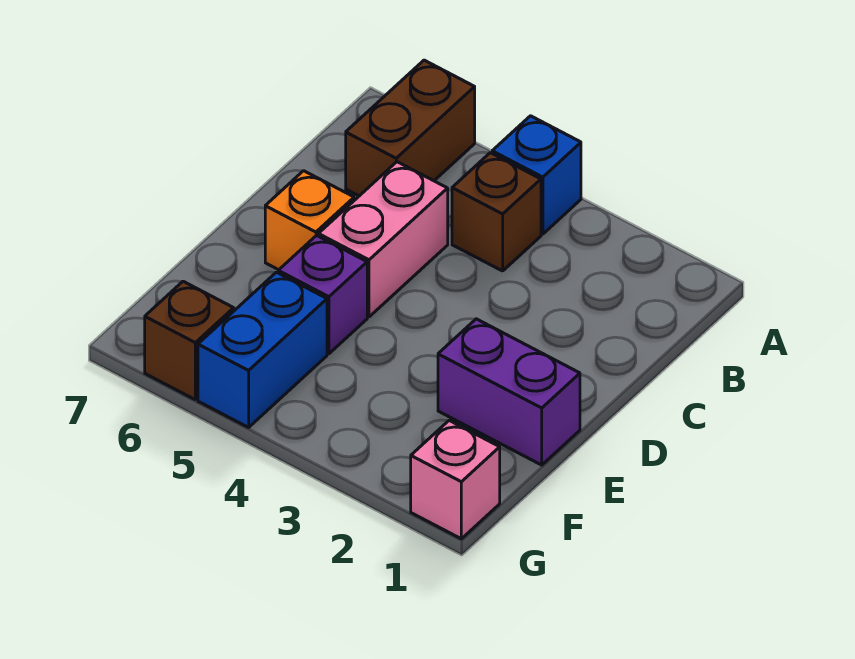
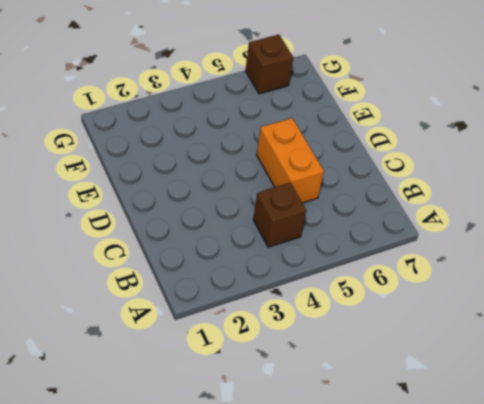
orange brick C5:D5 level 1 -> pink brick C5:D5 level 1
none -> blue brick A4 level 1
none -> brown brick A6:B6 level 1

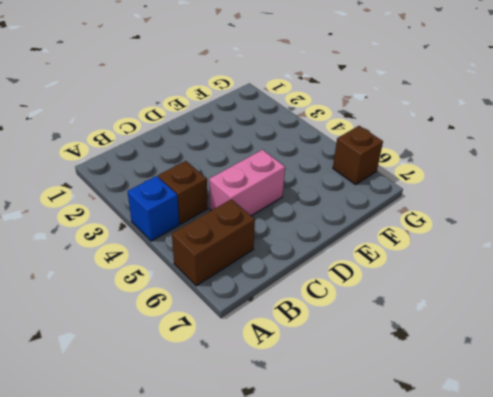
none -> orange brick D6 level 1
none -> purple brick E1:E2 level 1

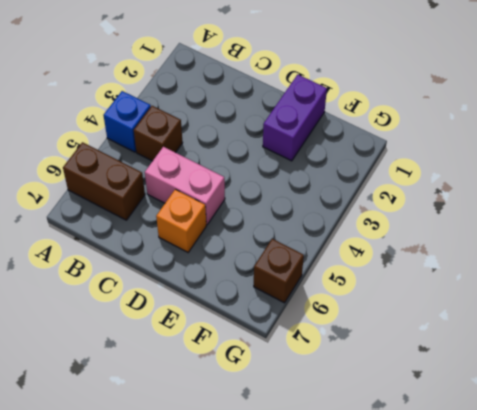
none -> purple brick E5 level 1
none -> blue brick F5:G5 level 1

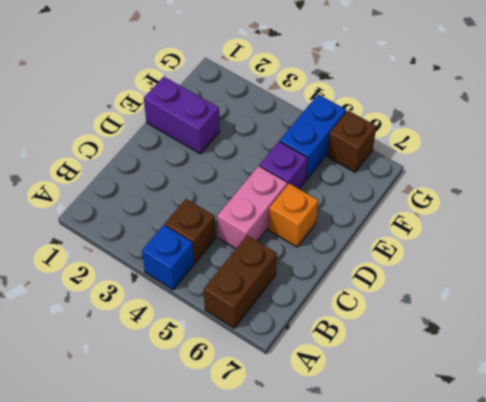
none -> pink brick G1 level 1

